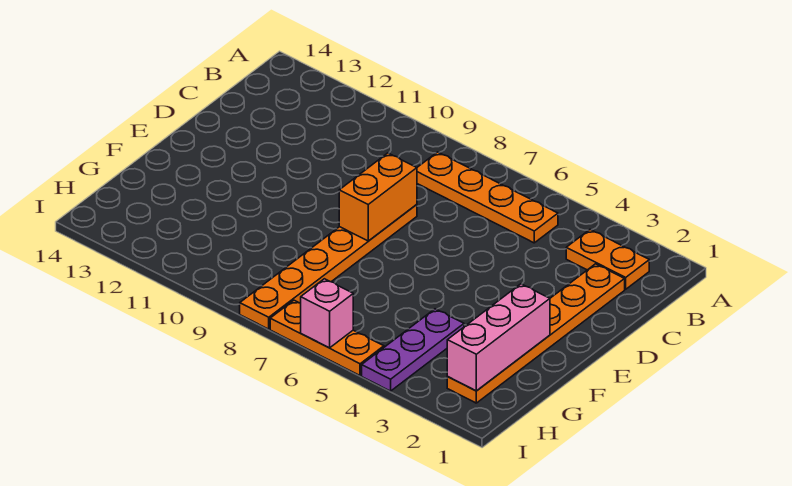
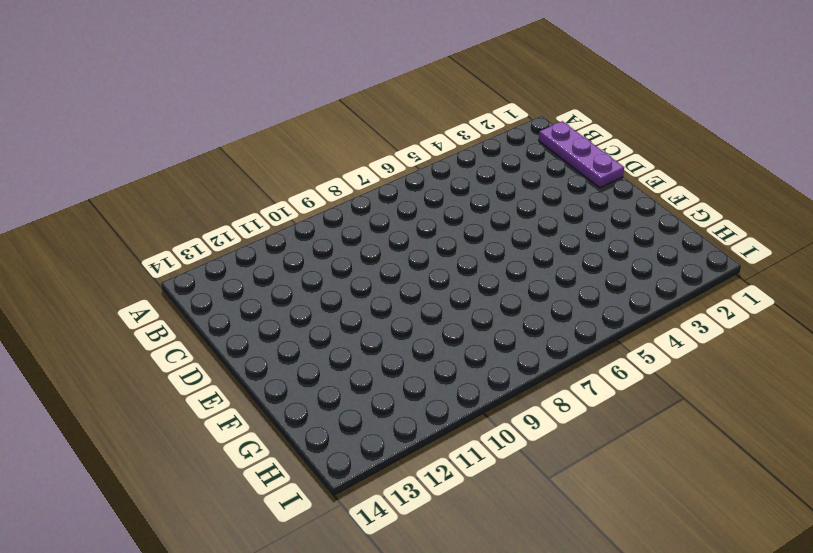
purple plate B1:D1 level 1 -> purple plate G4:I4 level 1
none -> orange plate B2:B3 level 1
none -> orange plate B5:B8 level 1

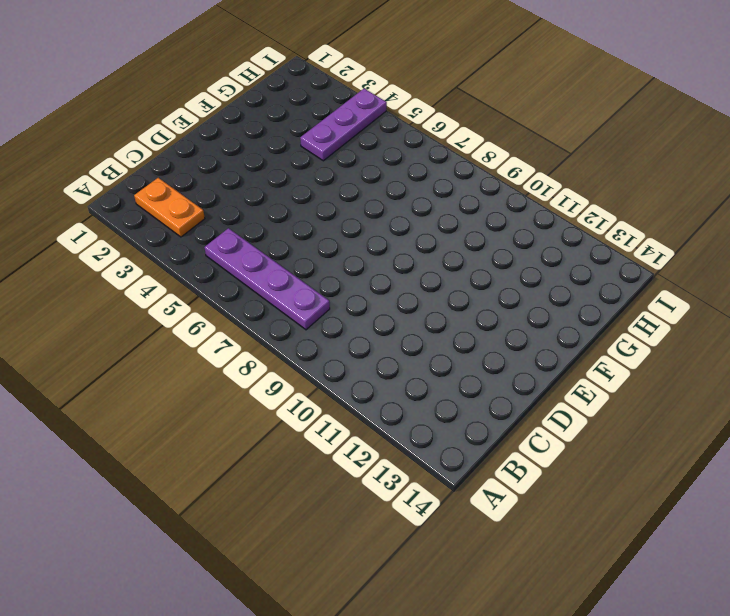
purple plate B5:B8 level 1 -> orange plate B5:B8 level 1
none -> orange plate C2:H2 level 1
none -> orange plate D8:I8 level 1

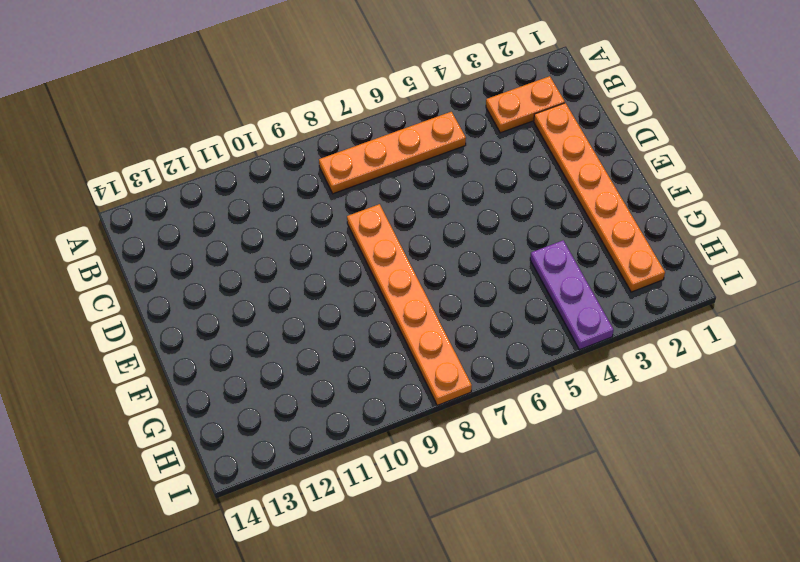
none -> orange plate I5:I7 level 1
none -> orange brick D8:E8 level 2

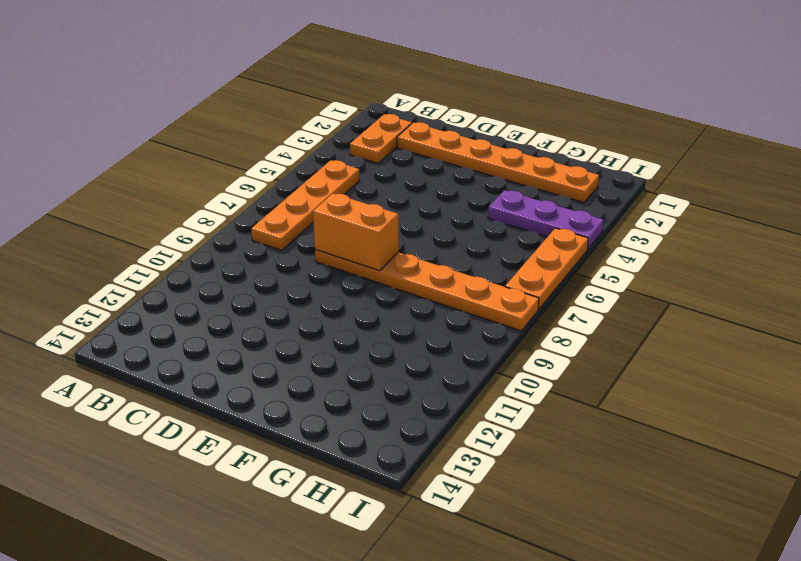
none -> pink brick F2:H2 level 2
none -> pink brick I6 level 2

